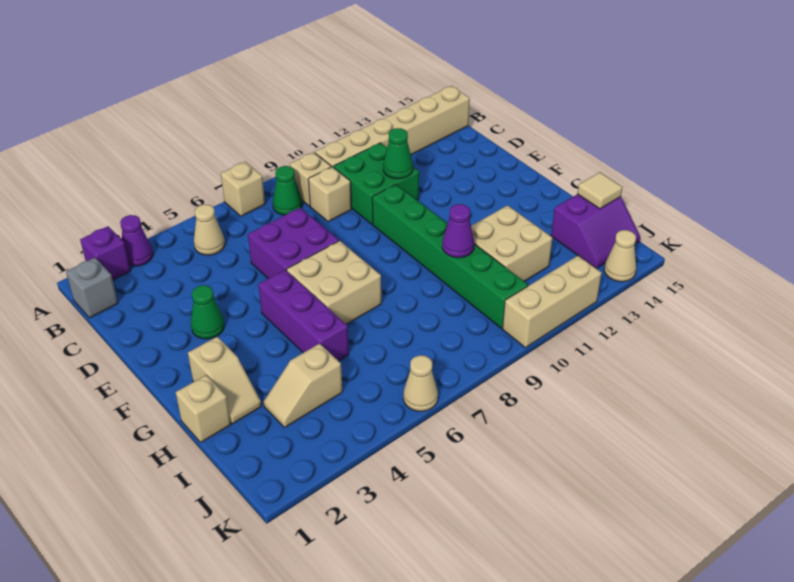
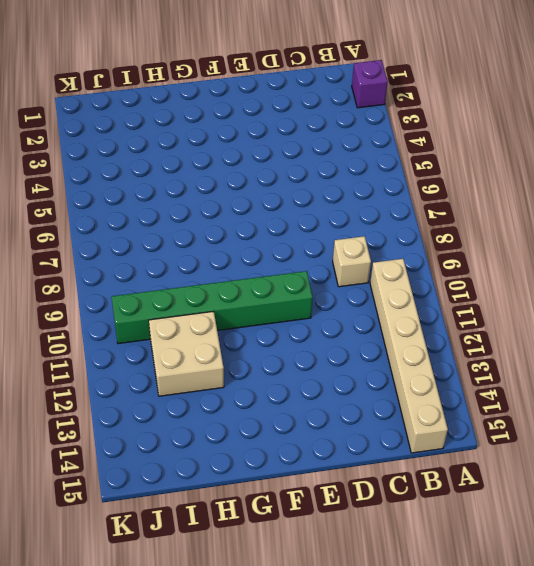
none -> purple cone A3 level 1
none -> tan brick A7 level 1
none -> grey brick B1 level 1

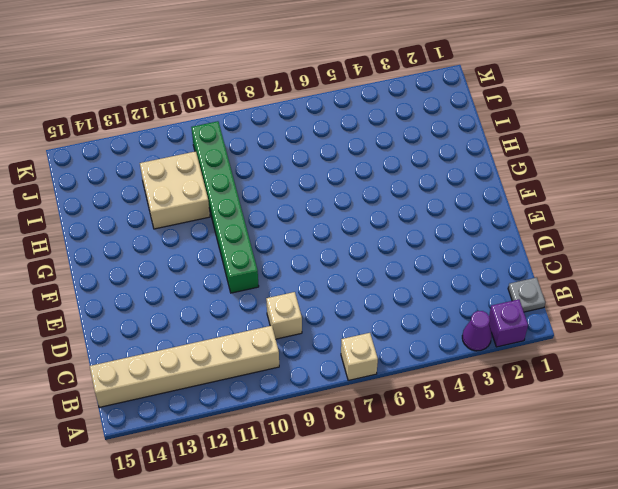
grey plate B1 level 1 -> grey brick B1 level 1
none -> tan cone B5 level 1
none -> green cone B8 level 1
none -> tan brick B9 level 1

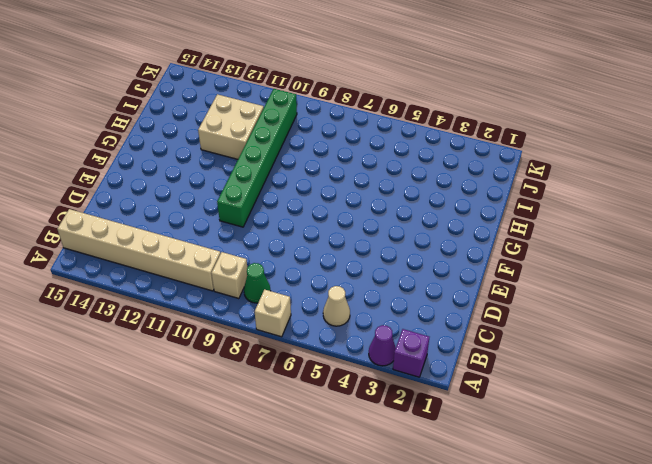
none -> grey brick B1 level 1
none -> tan brick C9 level 1
none -> green brick C10:D11 level 1

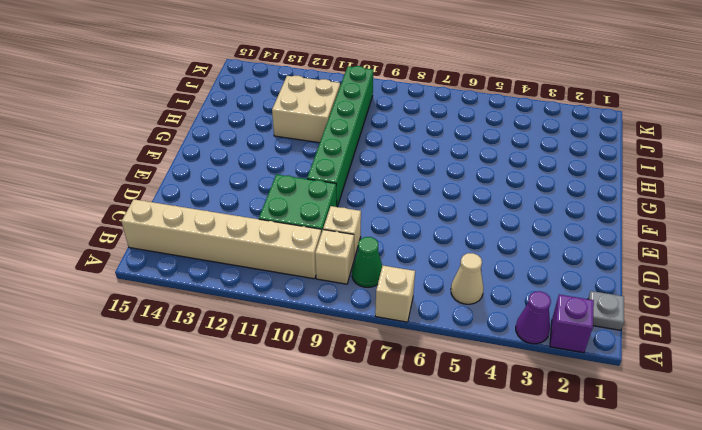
grey plate B1 level 1 -> grey brick B1 level 1
none -> purple brick D6:E7 level 1
none -> green cone E3 level 1
none -> purple brick F5:H5 level 1

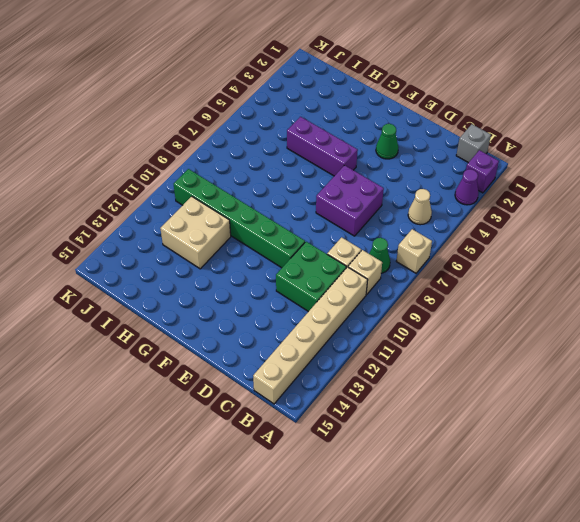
none -> tan brick F6:G7 level 1
none -> tan slope G2:H2 level 1 top G
none -> tan brick H1 level 1

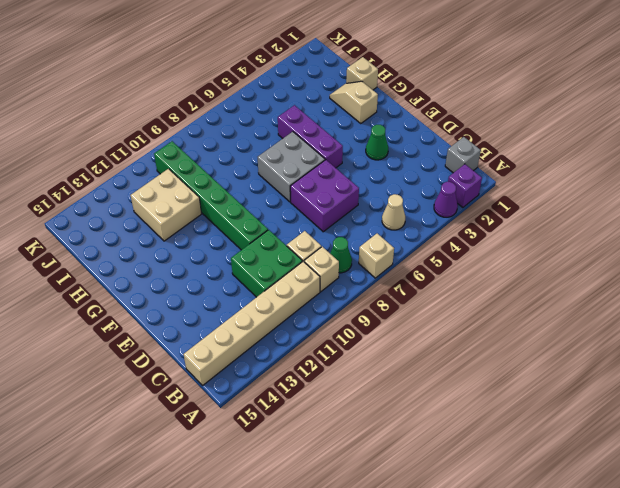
grey brick F6:G7 level 1 -> tan brick F6:G7 level 1
none -> tan slope I3:I4 level 1 top 4
none -> purple slope I14:J15 level 1 top I
none -> tan cone K6 level 1

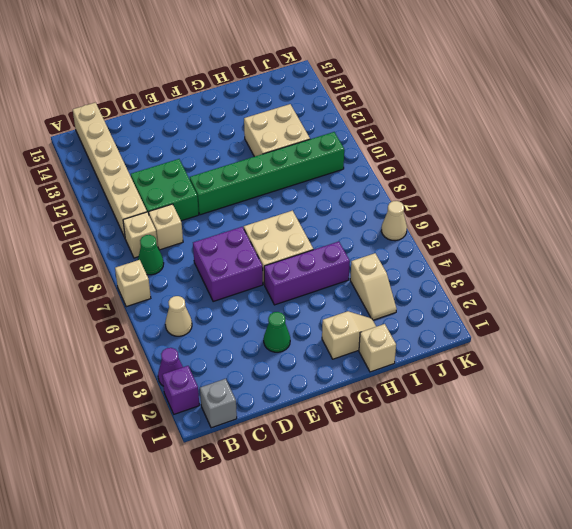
none -> purple slope I14:J15 level 1 top I
none -> tan brick K10:K12 level 1
none -> tan cone K14 level 1

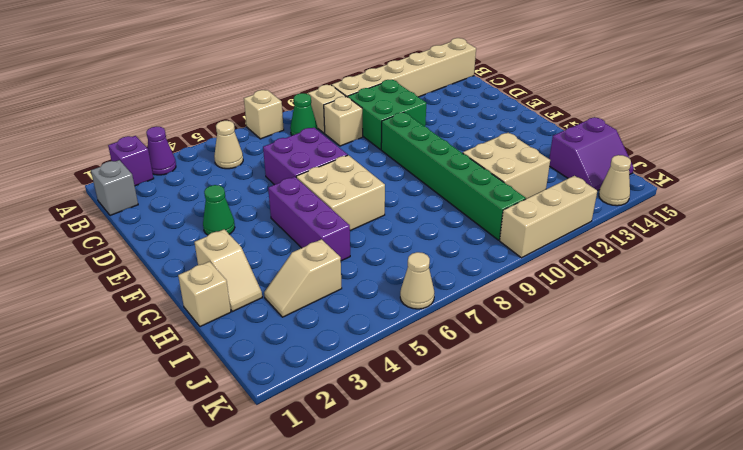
none -> green cone D11 level 2
none -> purple cone H10 level 2
none -> tan tile I15 level 2

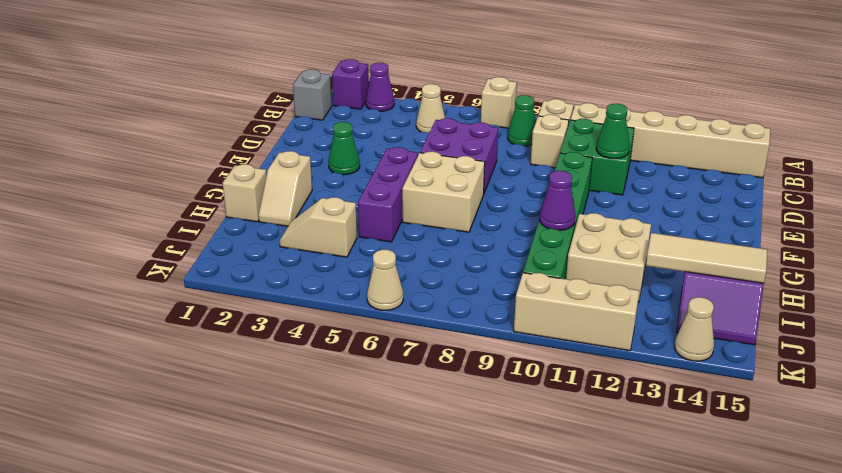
tan tile I13:I15 level 2 -> tan tile I15 level 2

